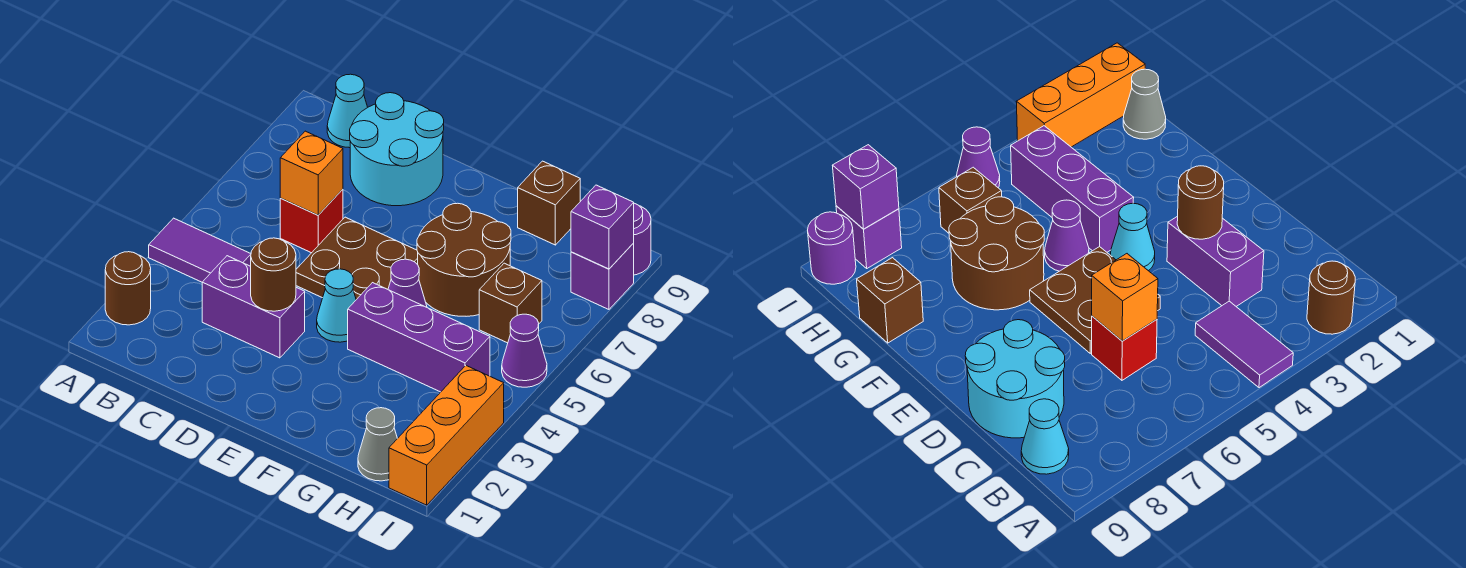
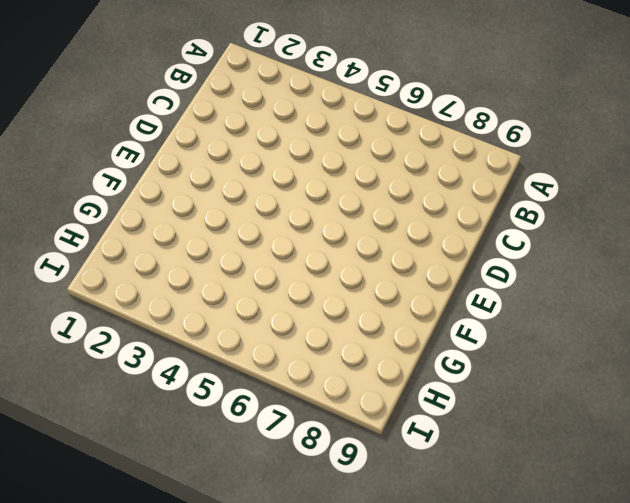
none -> brown round brick A2 level 1
none -> purple tile A4:B4 level 1
none -> cyan cone B9 level 1

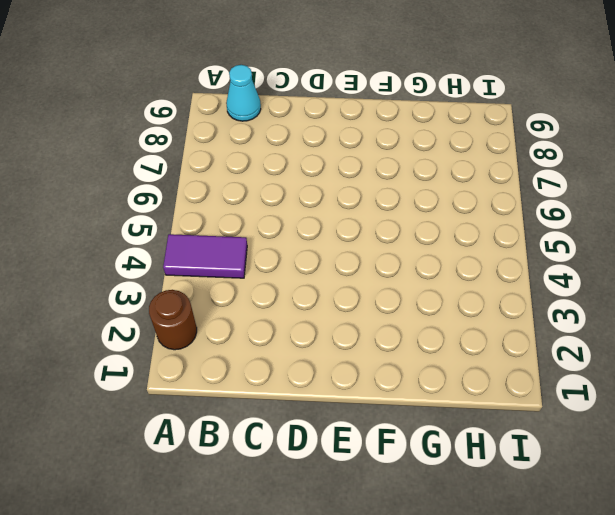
none -> purple brick C3:D3 level 1
none -> red brick C6 level 1
none -> cyan round brick C8:D9 level 1

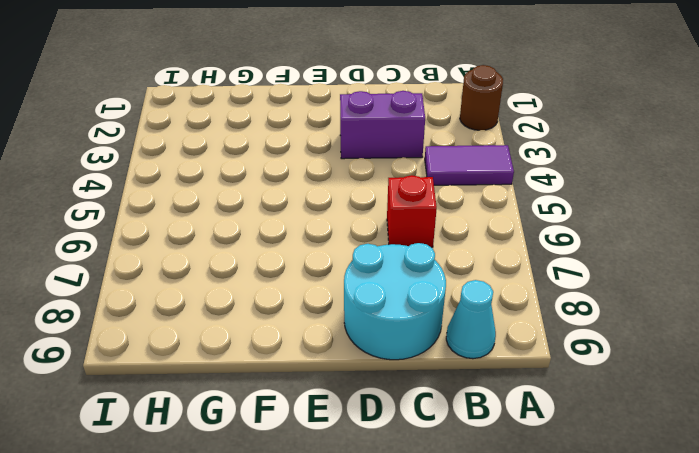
none -> brown plate D5:E6 level 1
none -> cyan cone E4 level 1
none -> purple brick F4:H4 level 1

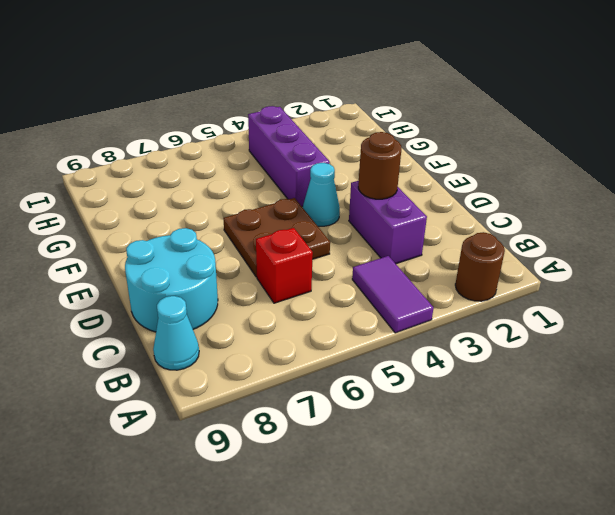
none -> purple cone F5 level 1
none -> brown round brick F6:G7 level 1
none -> brown brick G9 level 1

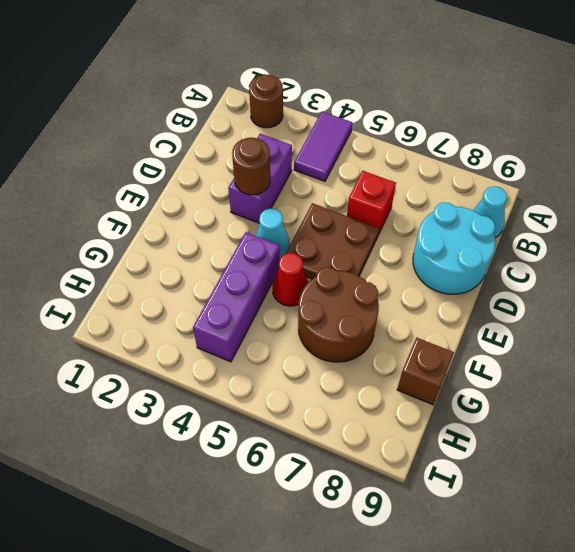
red cone F5 level 1 -> purple cone F5 level 1
none -> grey cone H1 level 1
none -> brown brick H6 level 1
none -> orange brick I1:I3 level 1

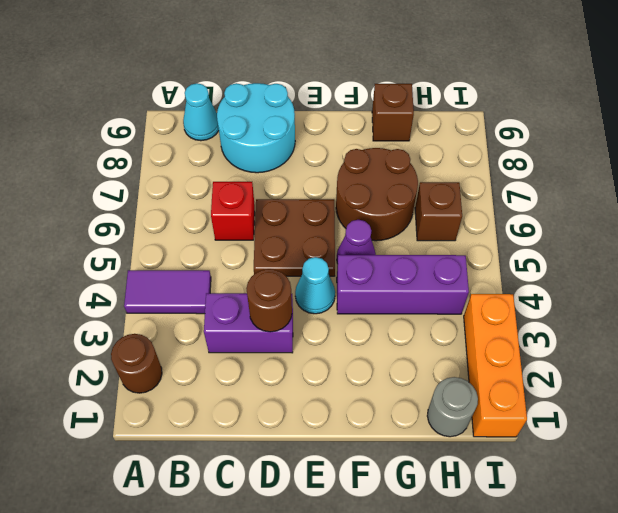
grey round brick H1 level 1 -> grey cone H1 level 1
none -> purple cone I5 level 1
none -> purple brick I8 level 1
none -> purple round brick I9 level 1

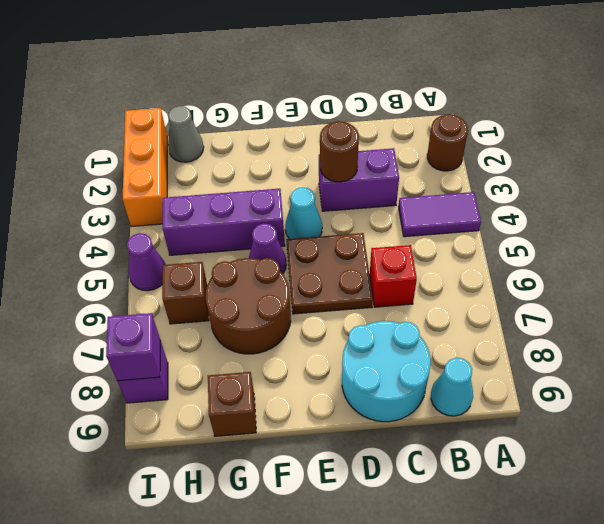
none -> purple round brick I9 level 1
none -> orange brick C6 level 2

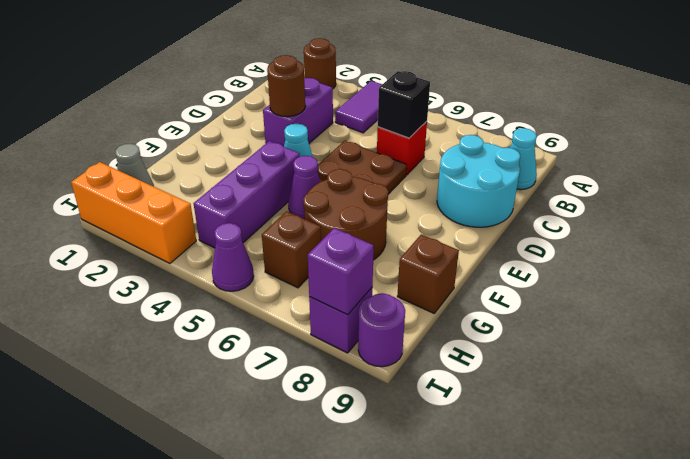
black brick C6 level 2 -> orange brick C6 level 2

